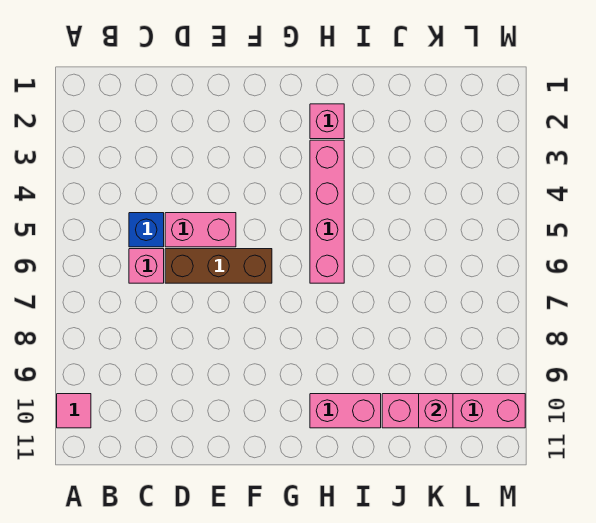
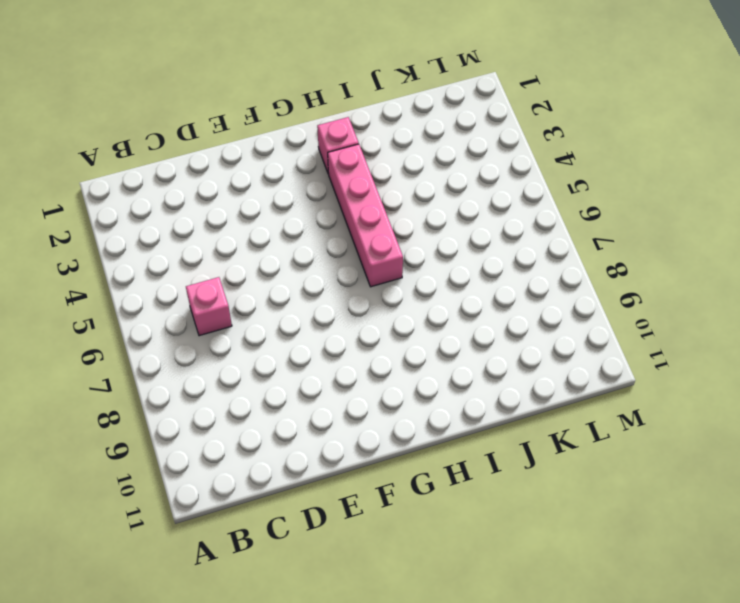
none -> pink tile A10 level 1
none -> blue brick C5 level 1

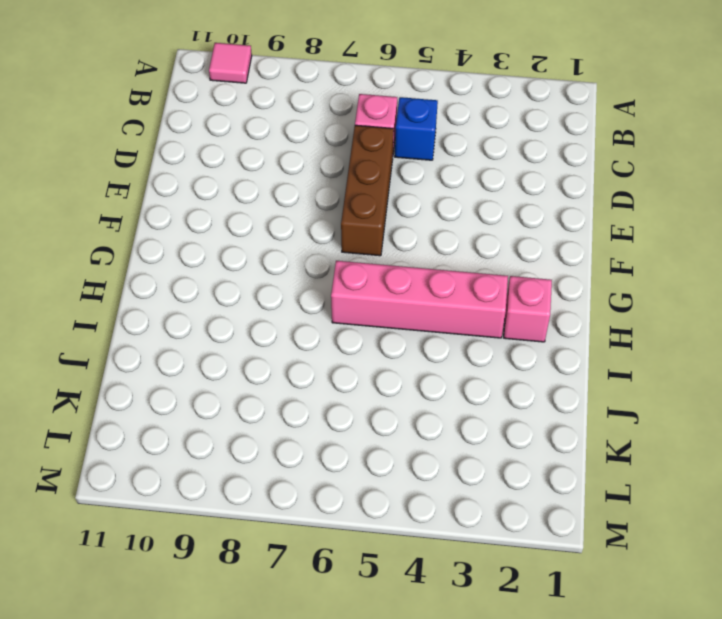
none -> pink brick D5:E5 level 1
none -> pink brick H10:I10 level 1

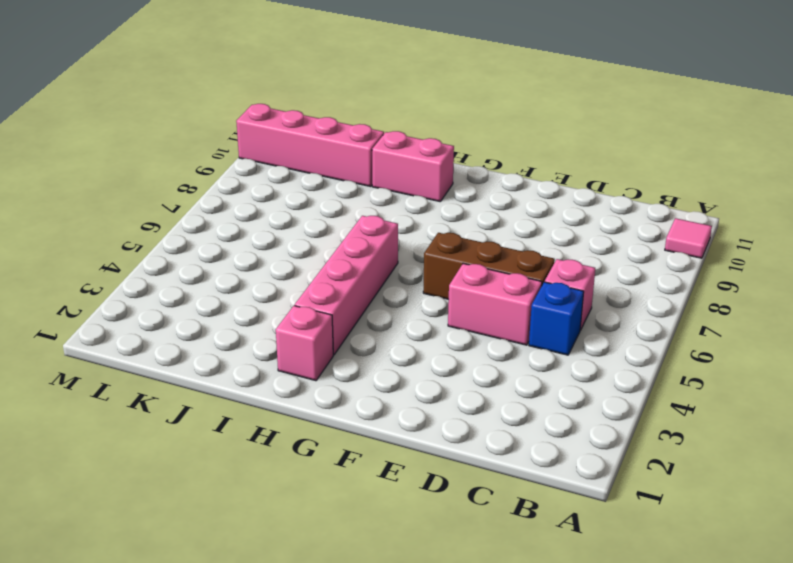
none -> pink brick K10 level 2

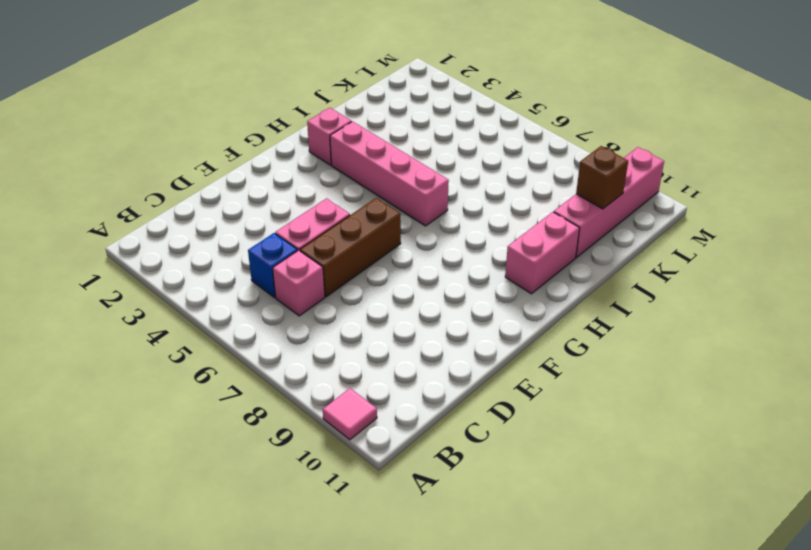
brown brick K10 level 2 -> pink brick K10 level 2

